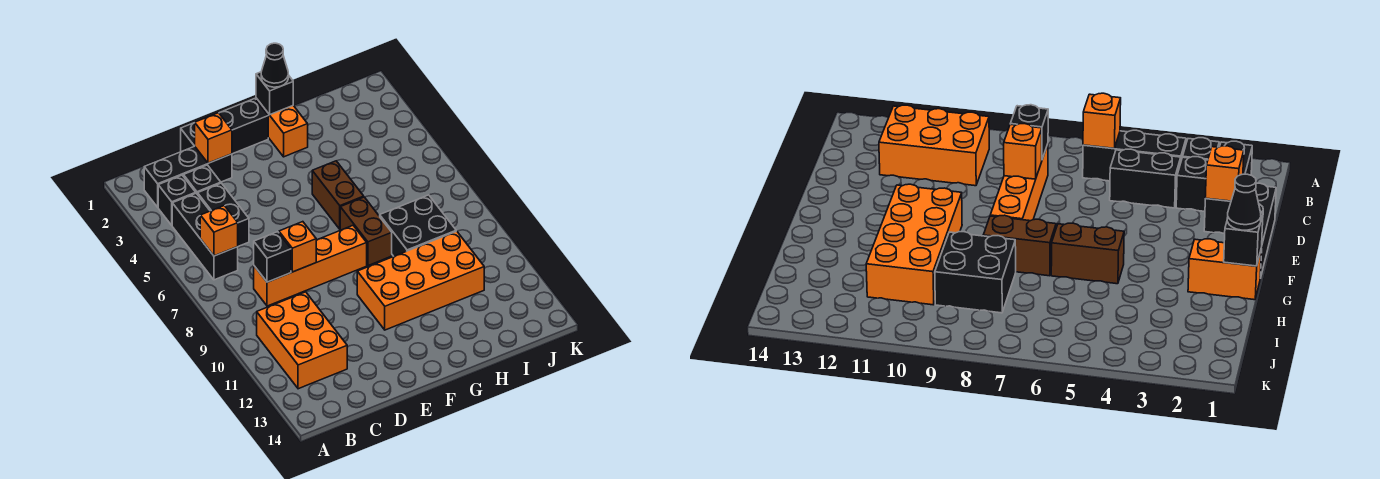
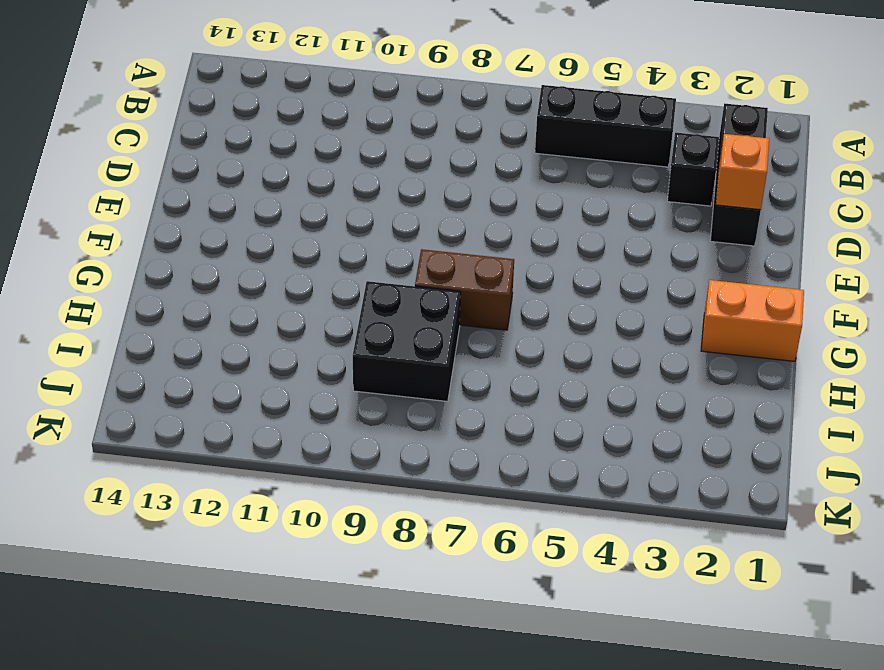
none -> black brick B3 level 1
none -> orange brick B10:C12 level 1
none -> black brick C4:C5 level 1

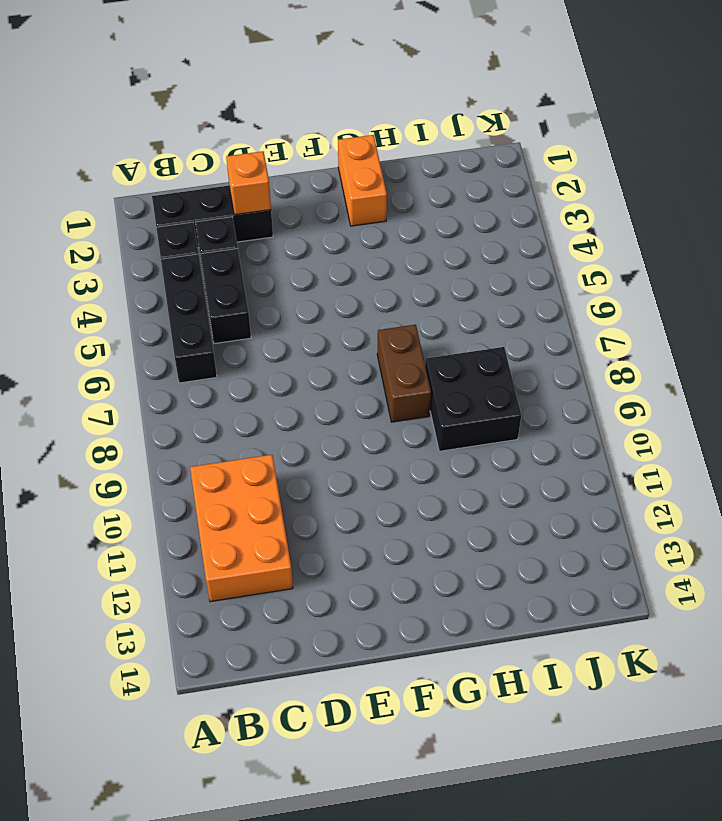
none -> orange brick C8:F8 level 1
none -> black brick D1:F1 level 1
none -> orange brick F10:I11 level 1

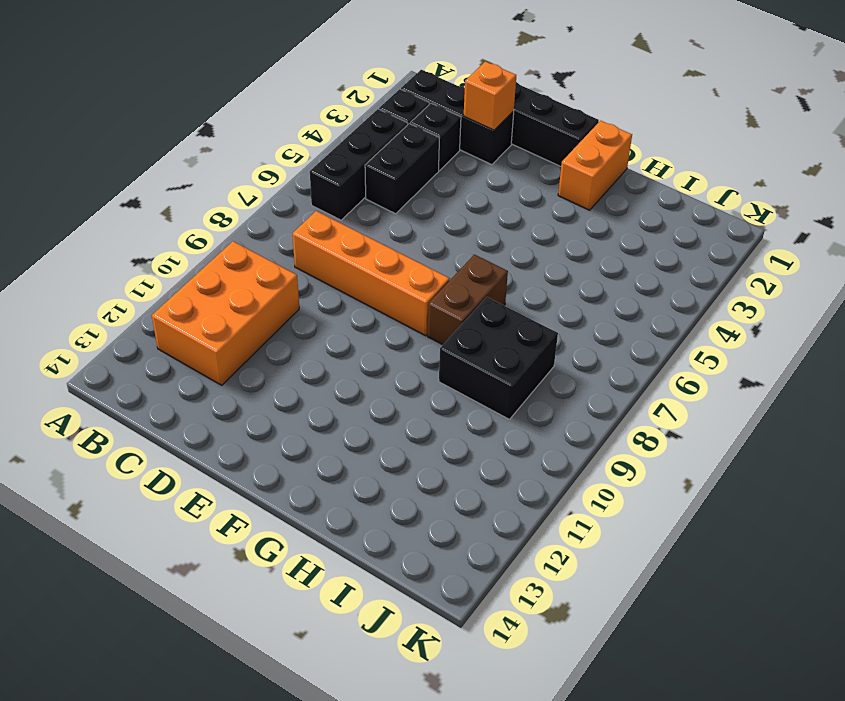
none -> orange brick F10:I11 level 1
none -> brown brick G5:G6 level 1
none -> orange brick B6 level 2

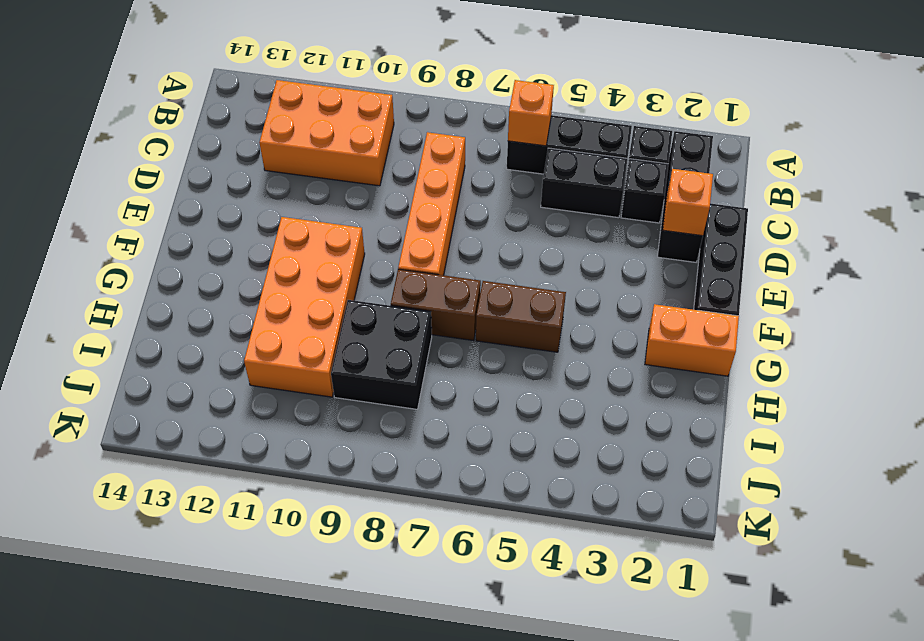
none -> black brick C8 level 2
none -> orange brick D8 level 2
none -> black brick G1 level 2

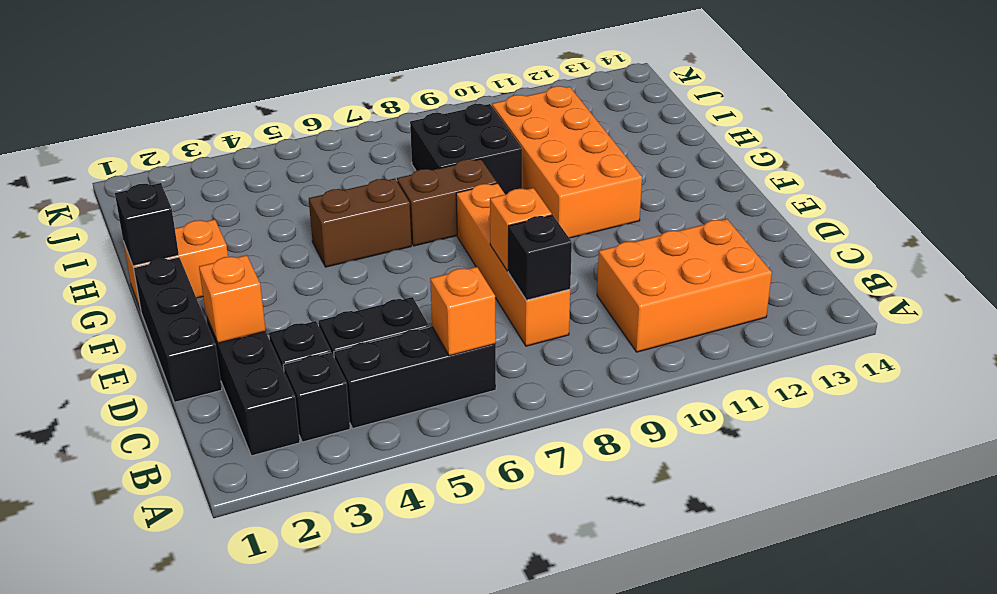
none -> black cone G1 level 3

